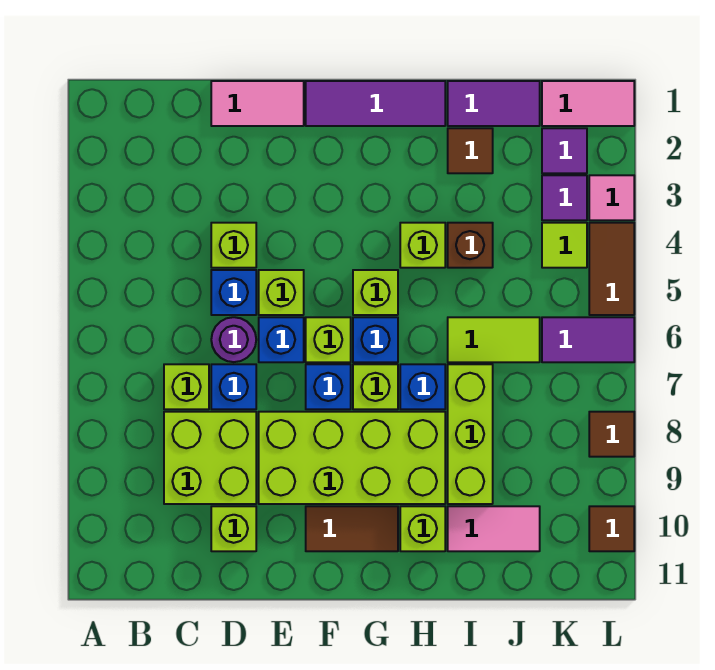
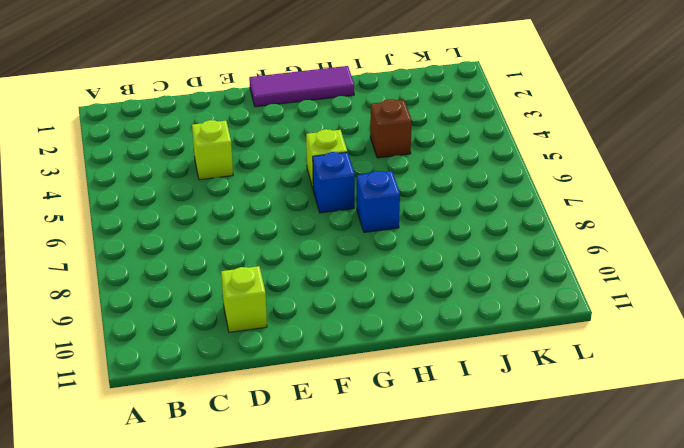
none -> lime brick C7 level 1
none -> lime brick C8:D9 level 1
none -> pink tile D1:E1 level 1
none -> blue brick D5 level 1

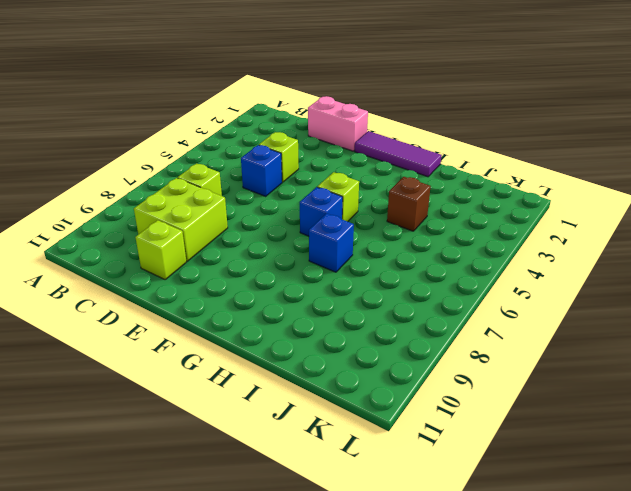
pink brick D1:E1 level 1 -> pink tile D1:E1 level 1
none -> purple round brick D6 level 1
none -> blue brick D7 level 1
none -> lime brick E5 level 1
none -> blue brick E6 level 1

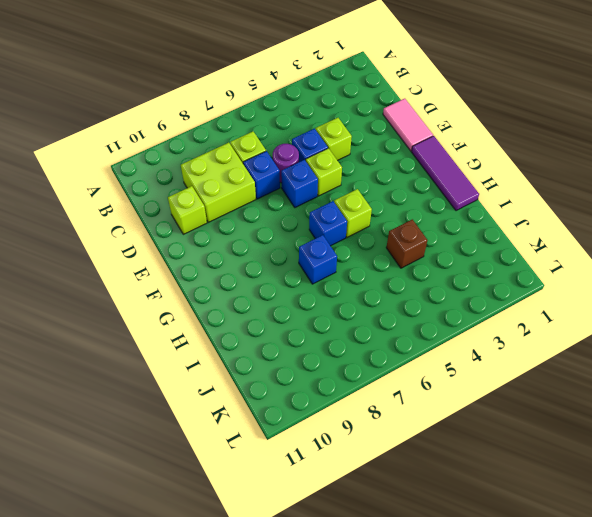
none -> lime brick E8:H9 level 1
none -> lime brick F6 level 1
none -> blue brick F7 level 1
none -> brown tile F10:G10 level 1

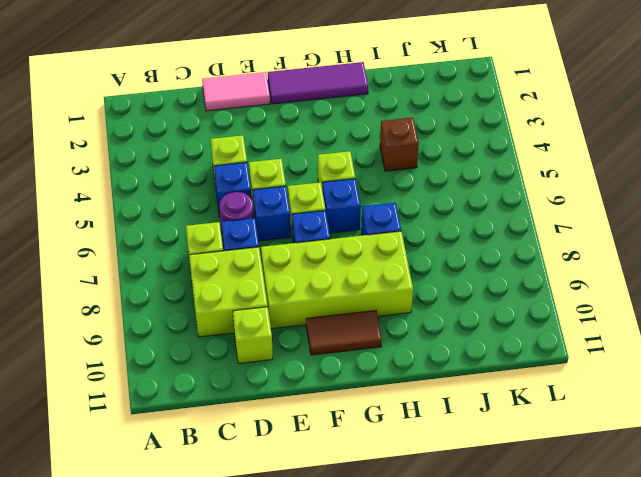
none -> lime brick G7 level 1
none -> lime brick H4 level 1
none -> lime brick H10 level 1
none -> purple tile I1:J1 level 1

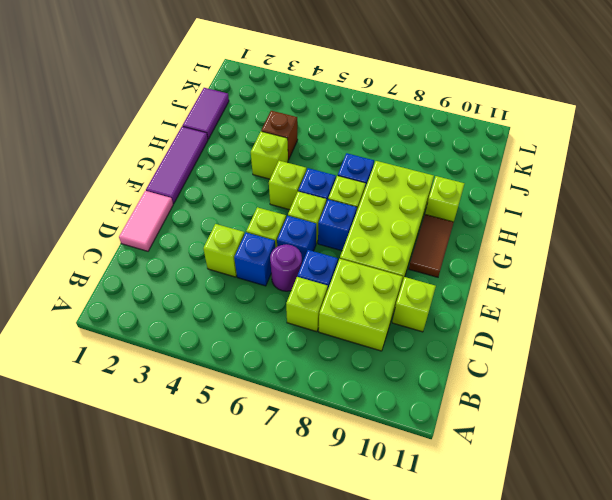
none -> brown tile I2 level 1
none -> lime tile I6:J6 level 1
none -> lime brick I7:I9 level 1
none -> pink tile I10:J10 level 1

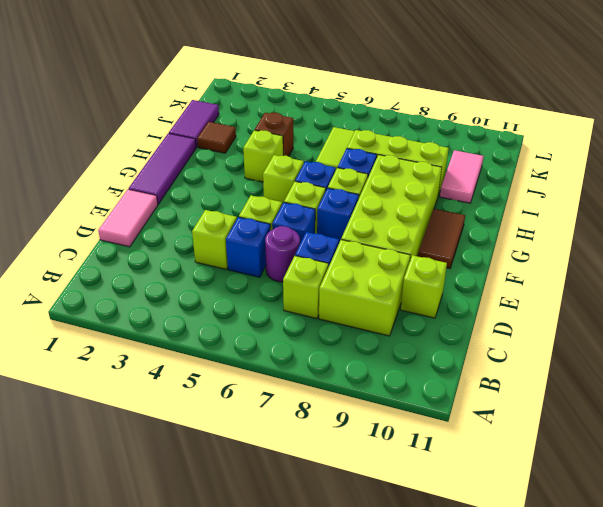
none -> lime brick H10 level 1
none -> pink tile K1:L1 level 1
none -> purple tile K2 level 1
none -> purple tile K3 level 1

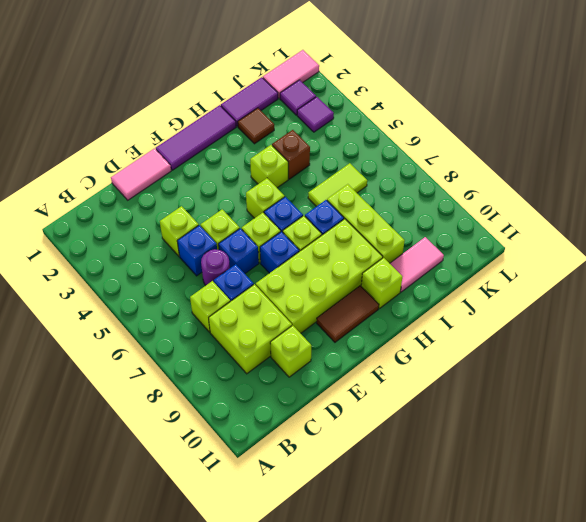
none -> lime tile K4 level 1
none -> purple tile K6:L6 level 1
none -> pink tile L3 level 1
none -> brown tile L4:L5 level 1

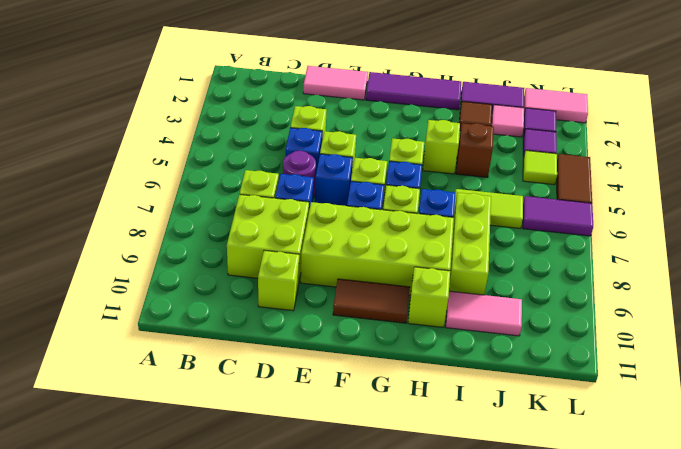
pink tile J2 level 1 -> pink tile L3 level 1
none -> brown tile L8 level 1
none -> brown tile L10 level 1

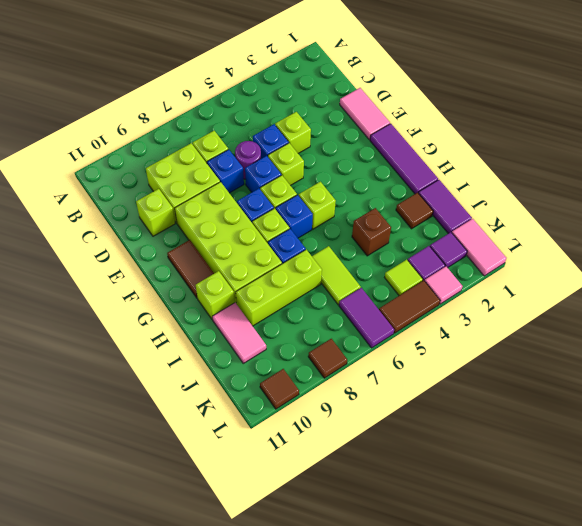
none -> lime brick H4 level 1

